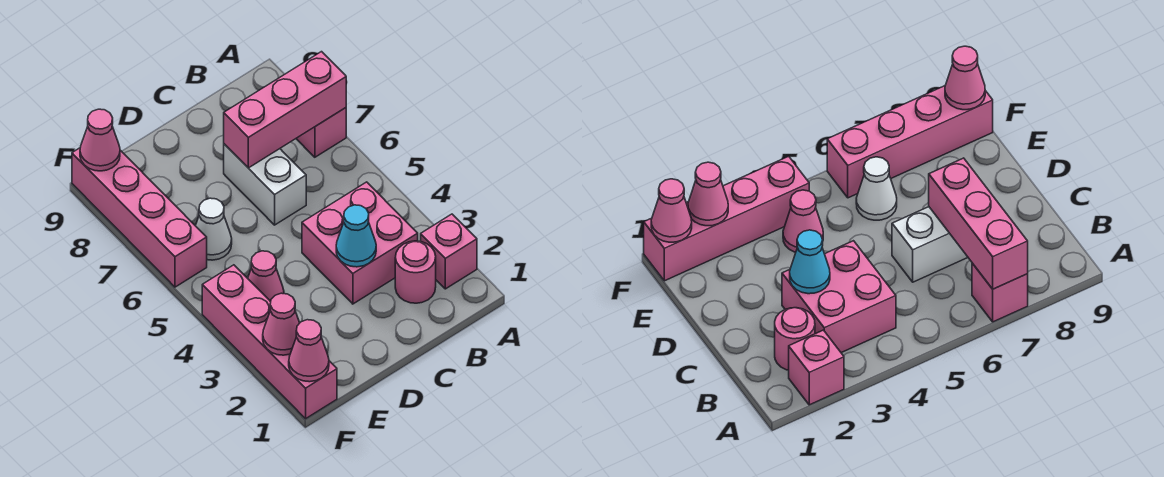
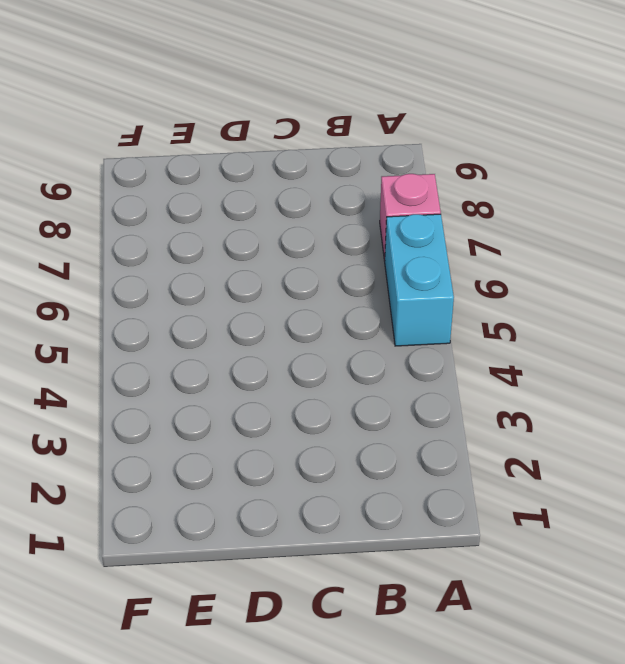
cyan brick A5:A6 level 1 -> none
none -> pink brick A2 level 1
none -> pink round brick B2 level 1
none -> pink brick B3:C4 level 1

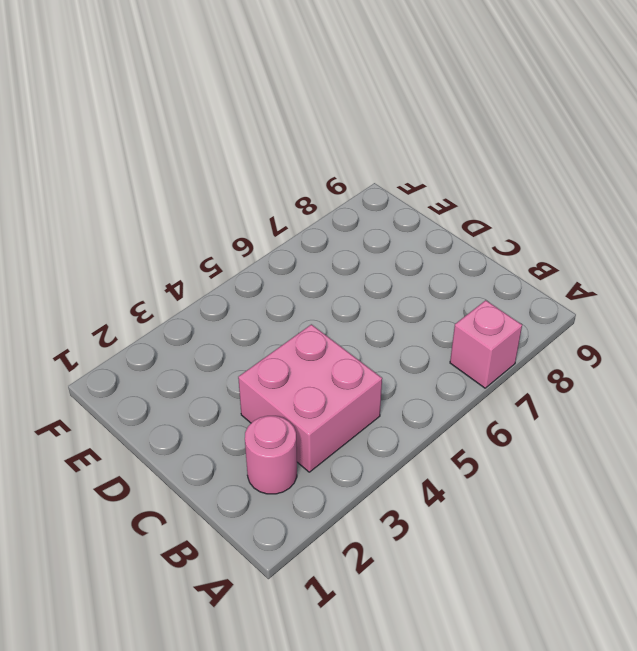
none -> pink brick A2 level 1
none -> white brick C6:C7 level 1
none -> pink cone E4 level 1

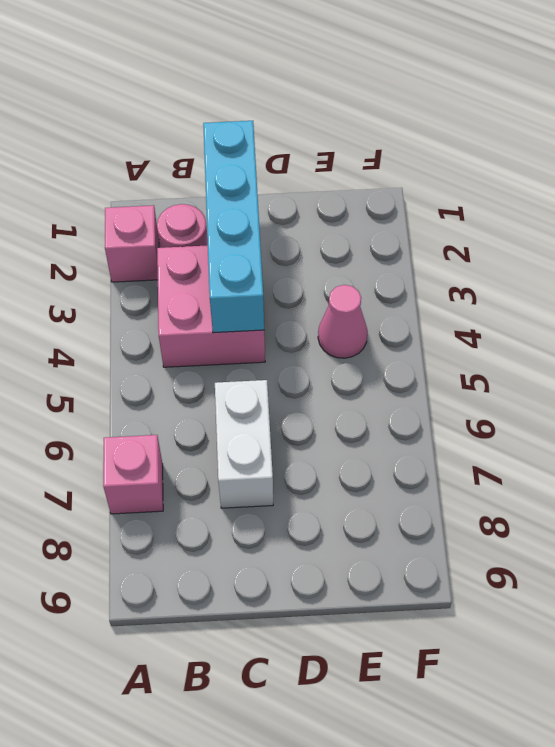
cyan brick C1:C4 level 2 -> cyan cone C3 level 2
none -> white cone E6 level 1
none -> pink brick F1:F4 level 1
none -> pink brick F6:F9 level 1

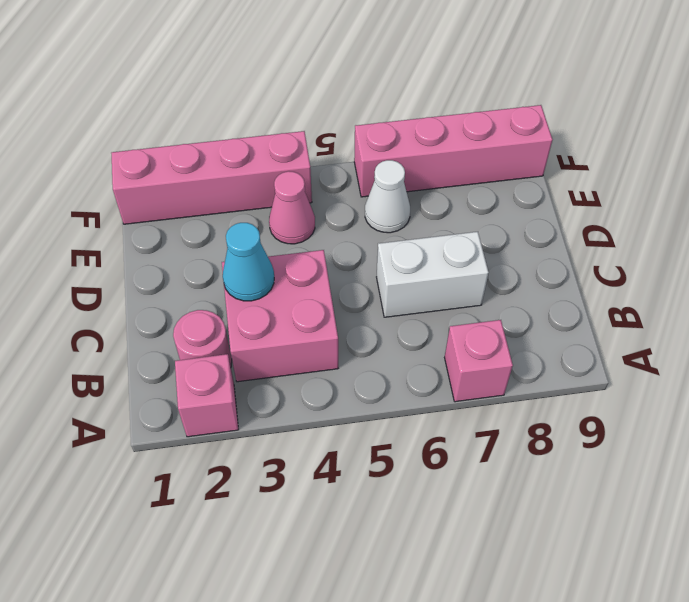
none -> pink brick A7:C7 level 2
none -> pink cone F1 level 2
none -> pink cone F2 level 2

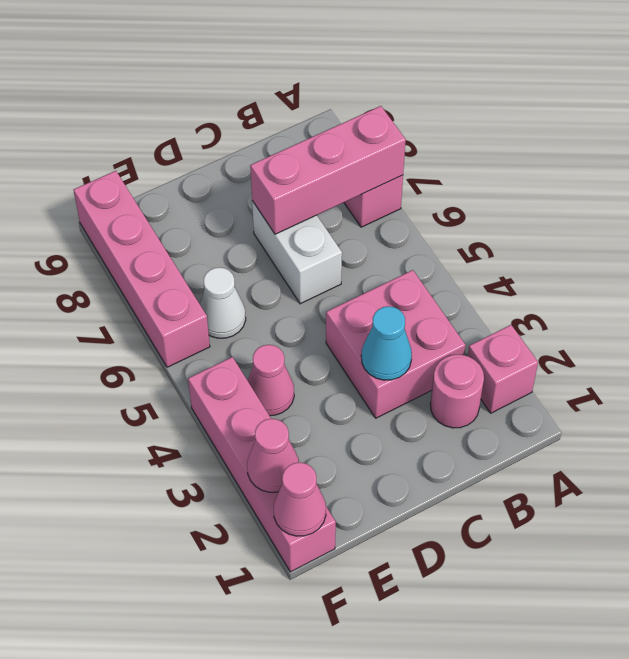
none -> pink cone F9 level 2

